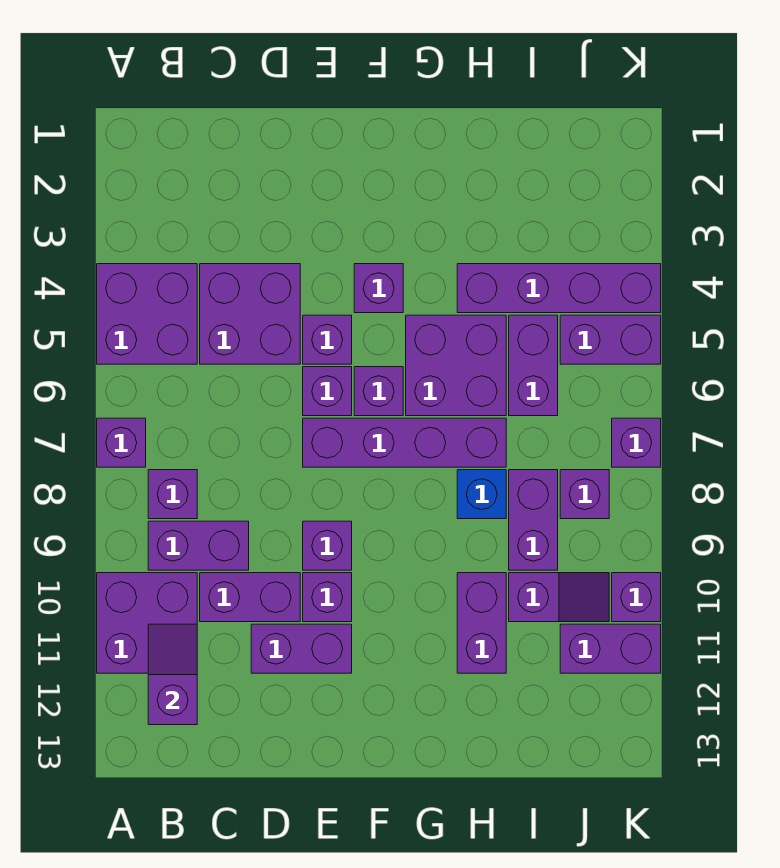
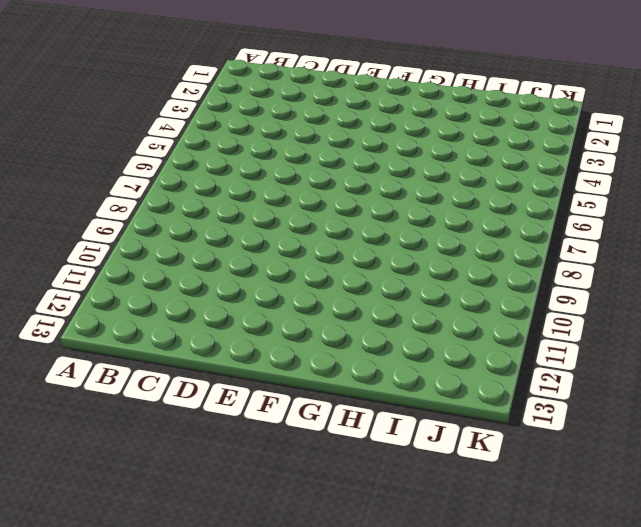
none -> purple brick A4:B5 level 1
none -> purple brick A7 level 1
none -> purple brick A10:B11 level 1

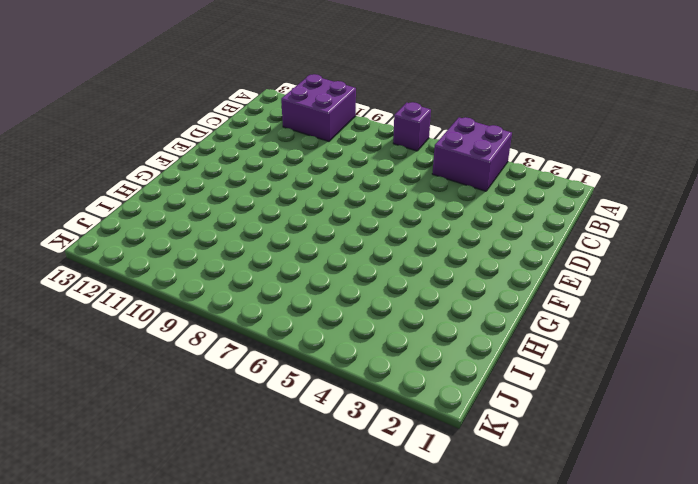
none -> purple brick B8 level 1
none -> purple brick B9:C9 level 1
none -> purple brick C4:D5 level 1

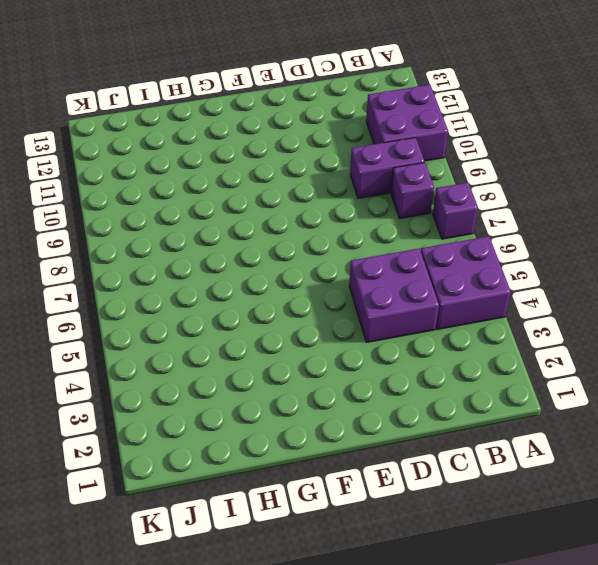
none -> purple brick C10:D10 level 1
none -> purple brick D11:E11 level 1
none -> purple brick E5 level 1

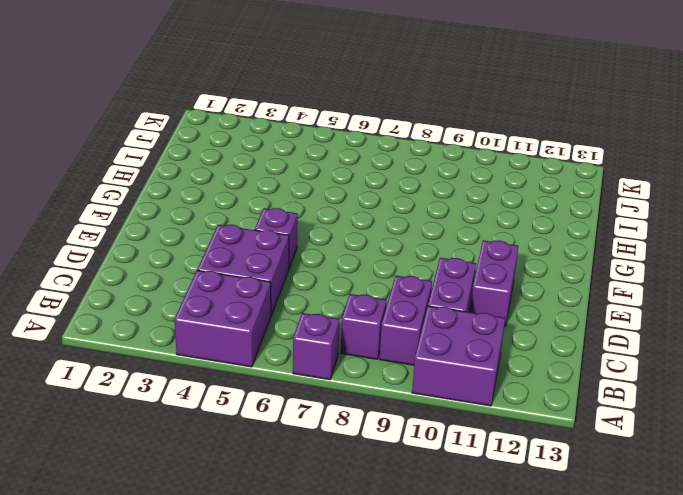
none -> purple brick E6 level 1
none -> purple brick E7:H7 level 1
none -> purple brick E9 level 1

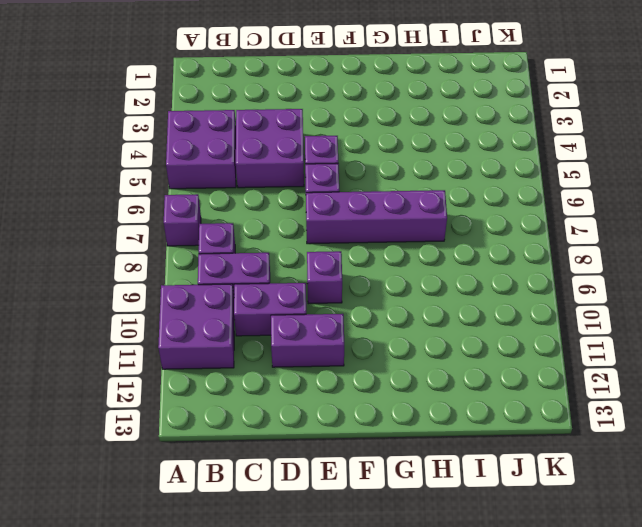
none -> purple brick E10 level 1
none -> purple brick F4 level 1
none -> purple brick F6 level 1

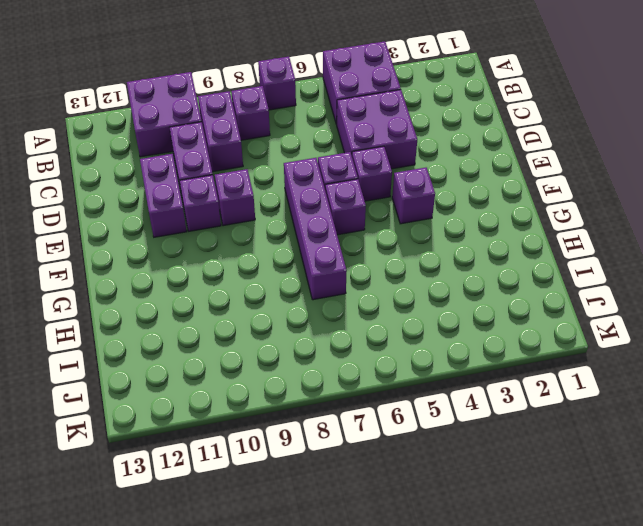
none -> purple brick G5:H6 level 1
none -> purple brick H4:K4 level 1
none -> blue brick H8 level 1

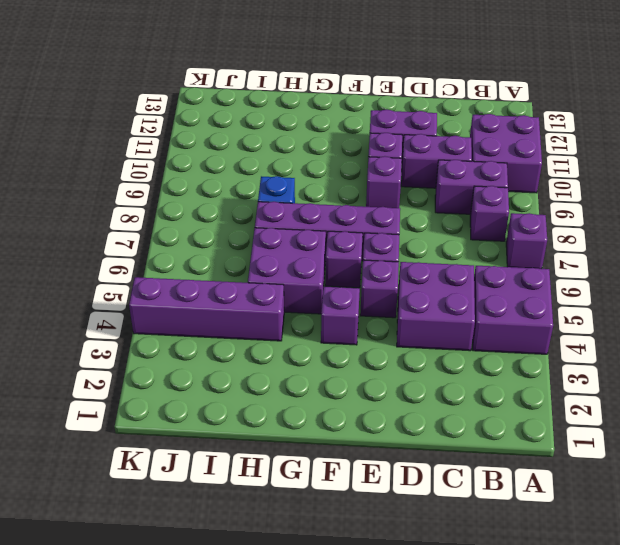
none -> purple brick H10:H11 level 1
none -> purple brick I5:I6 level 1
none -> purple brick I8:I9 level 1

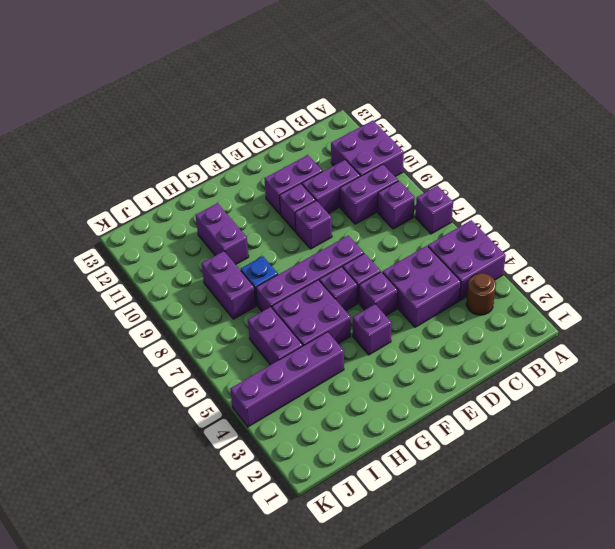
brown round brick B3 level 1 -> none
none -> purple slope I10:J10 level 1 top I
none -> purple brick J5:K5 level 1
none -> purple brick J8 level 1

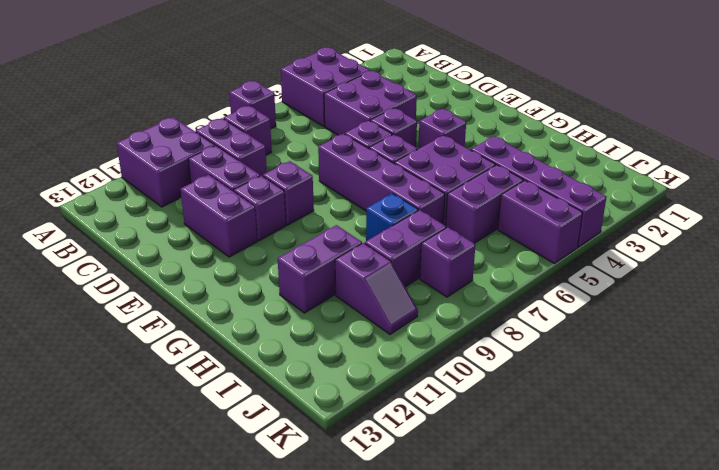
none -> purple brick J11:K11 level 1
none -> purple brick K7 level 1
none -> purple brick K10 level 1

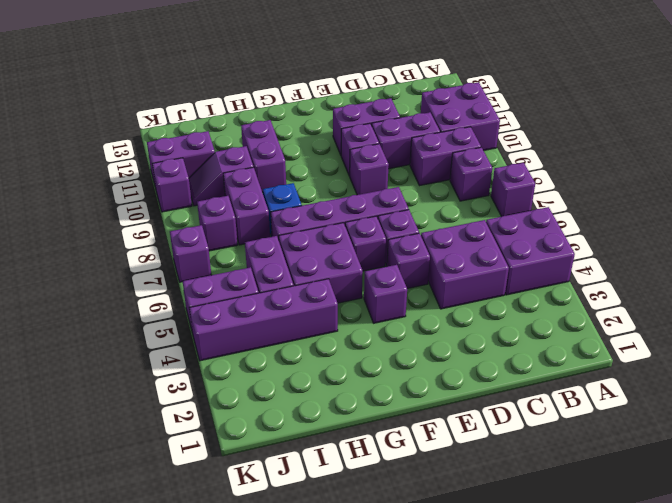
none -> purple slope B11:B12 level 2 top 12

